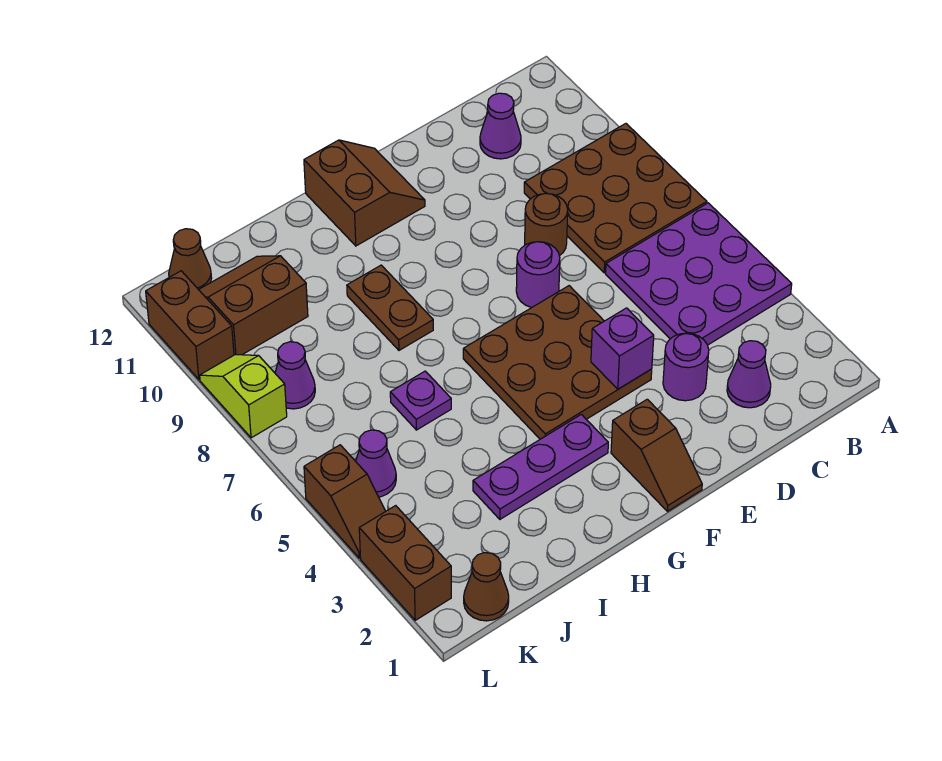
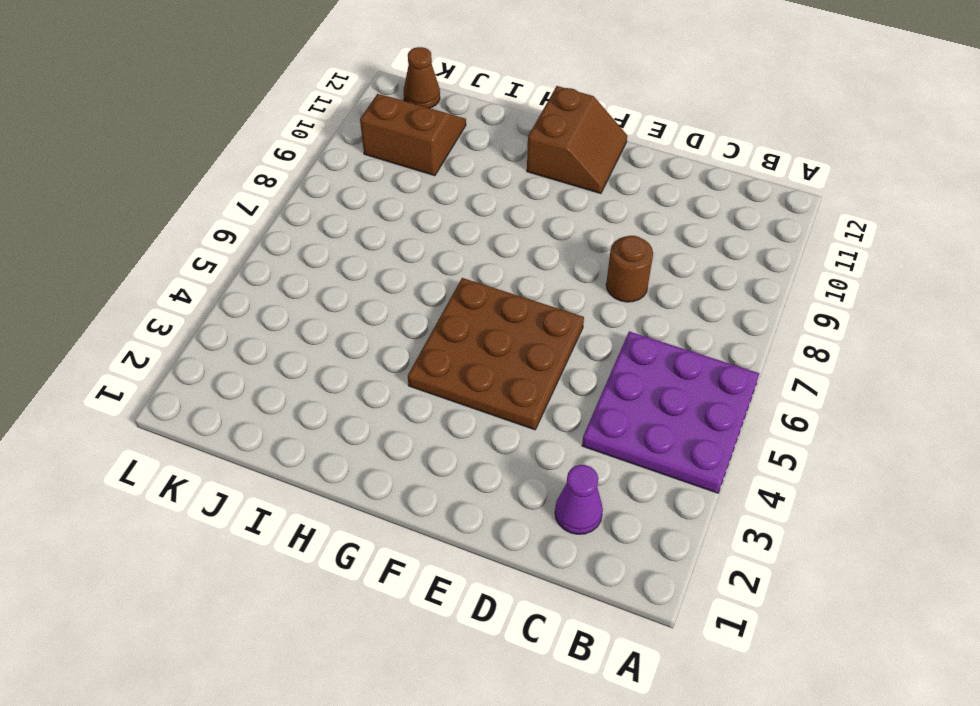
none -> brown plate A7:C9 level 1
none -> purple cone C11 level 1
none -> purple round brick D3 level 1

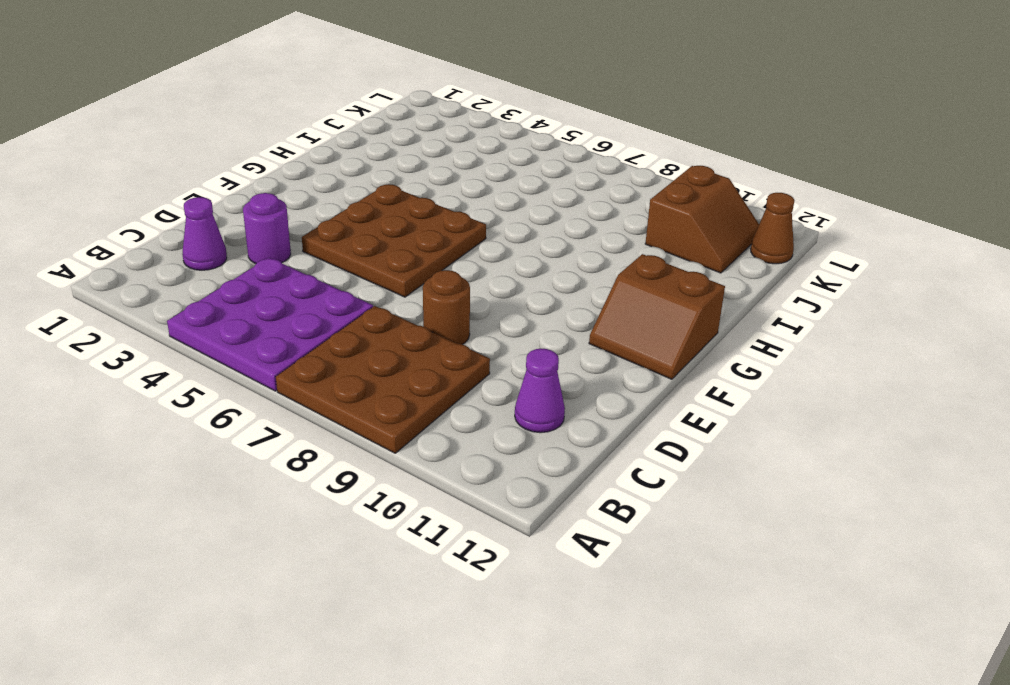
none -> purple round brick E7 level 1
none -> brown slope F1:F2 level 1 top 2
none -> purple plate G3:I3 level 1

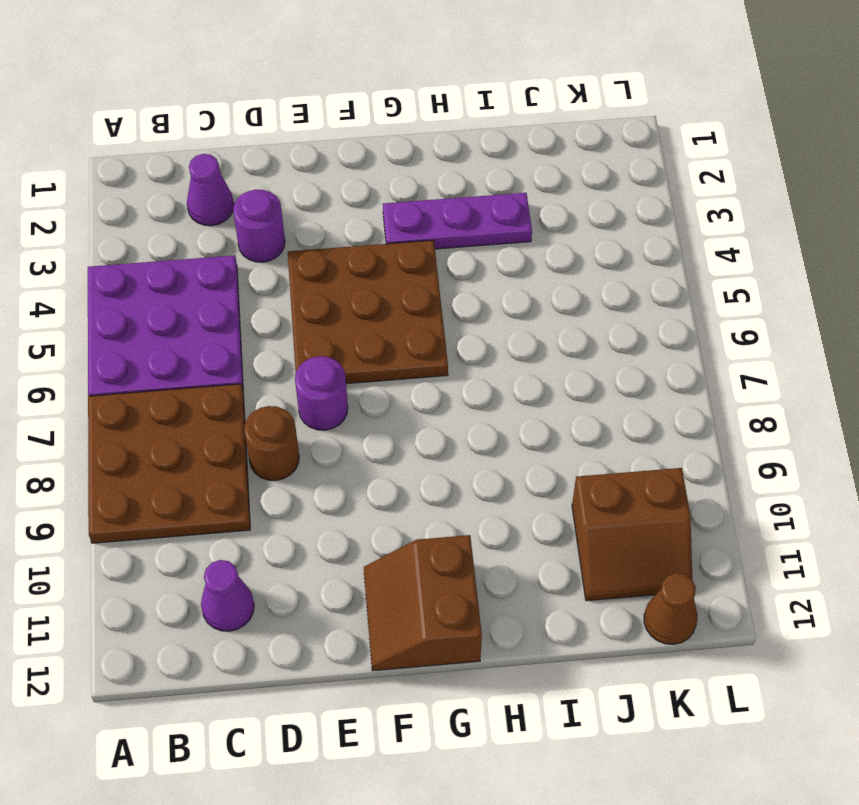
none -> brown slope F1:F2 level 1 top 2
none -> brown plate H8:H9 level 1
none -> purple plate I6 level 1

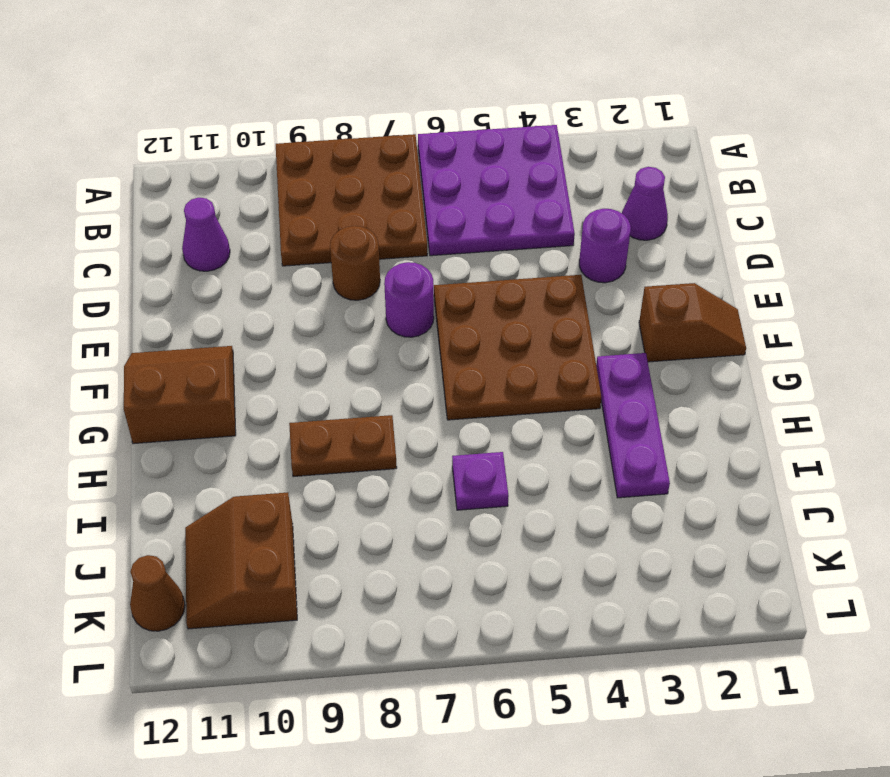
none -> brown cone K1 level 1
none -> purple cone K5 level 1
none -> purple cone K8 level 1

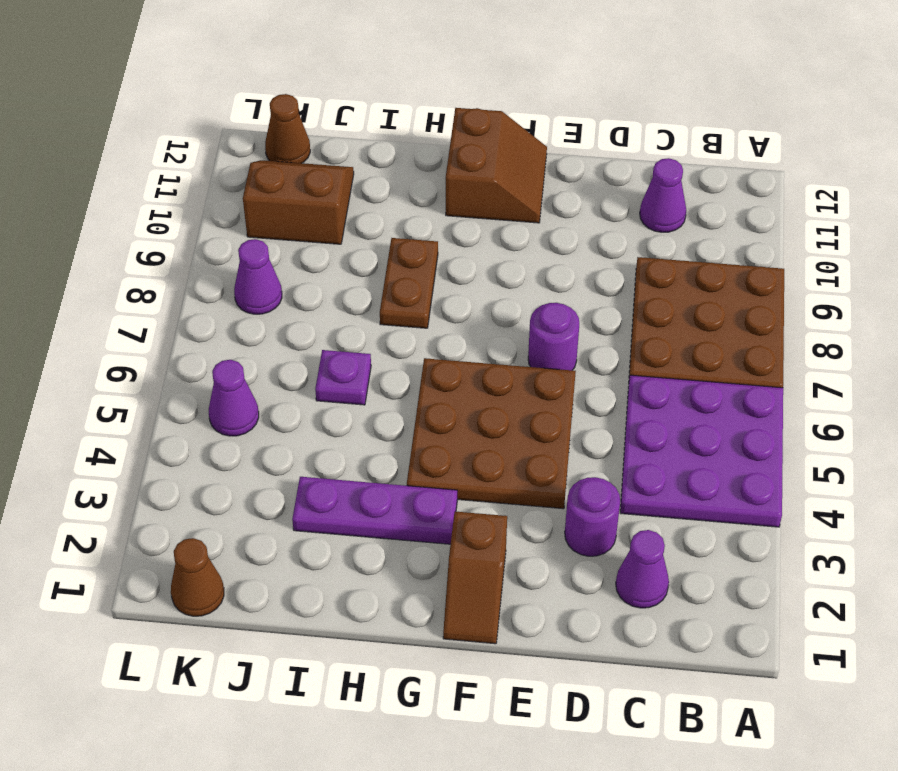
none -> brown round brick D8 level 1
none -> brown brick L2:L3 level 1
none -> brown slope L4:L5 level 1 top 5

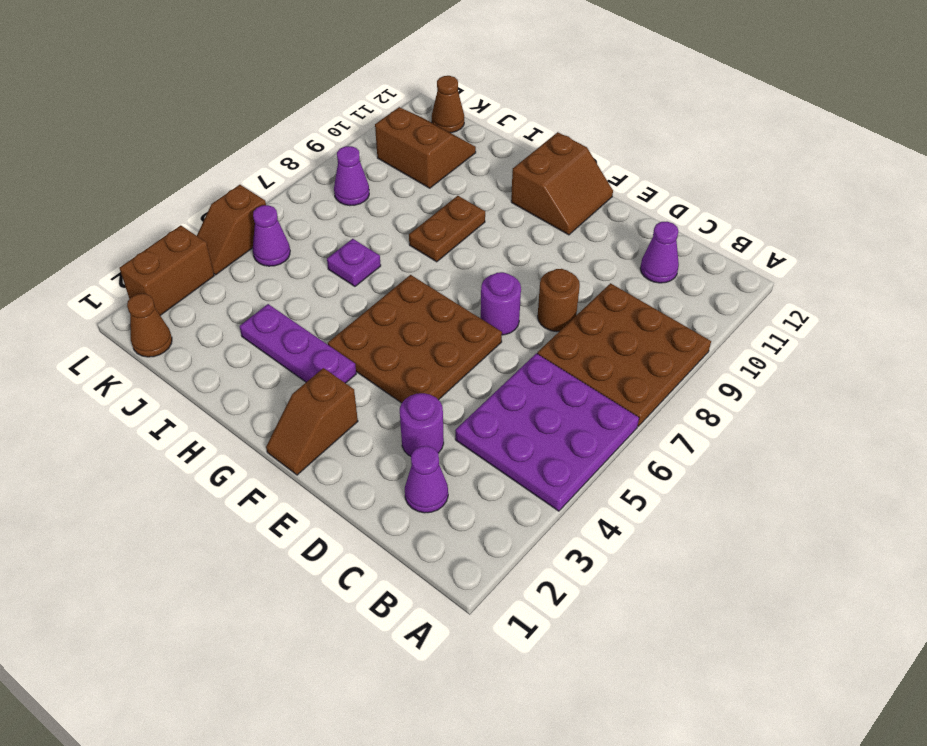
none -> lime slope L8:L9 level 1 top 8
none -> brown brick L10:L11 level 1
none -> purple brick E4 level 2

